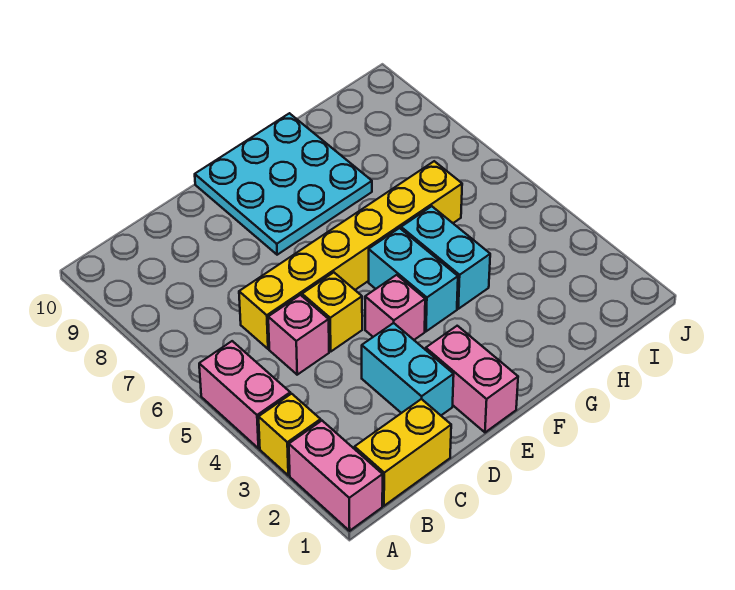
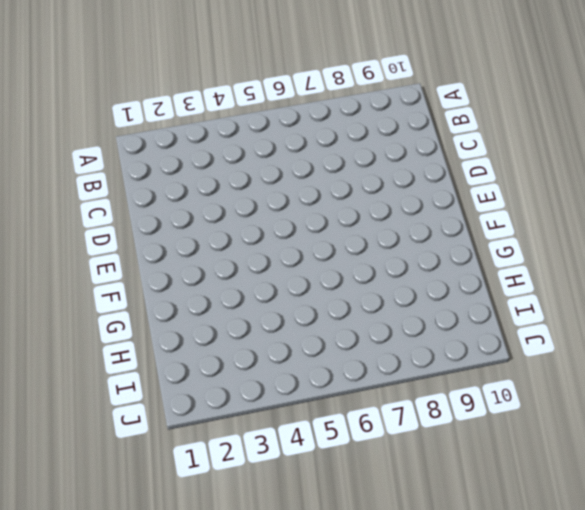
none -> pink brick A1:A2 level 1
none -> yellow brick A3 level 1
none -> pink brick A4:A5 level 1

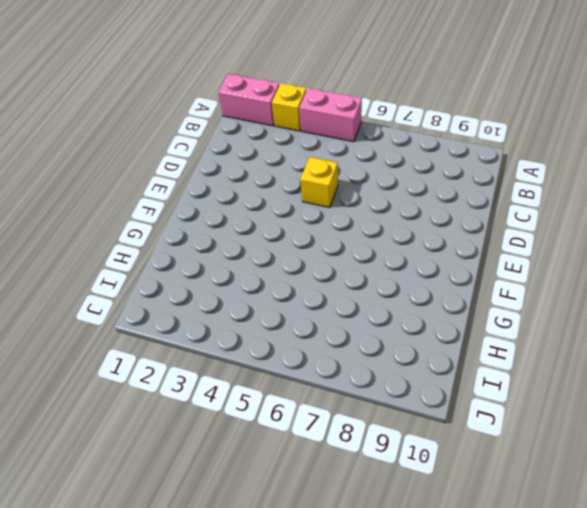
none -> yellow brick B1:C1 level 1
none -> pink brick C5 level 1
none -> yellow brick C6:H6 level 1

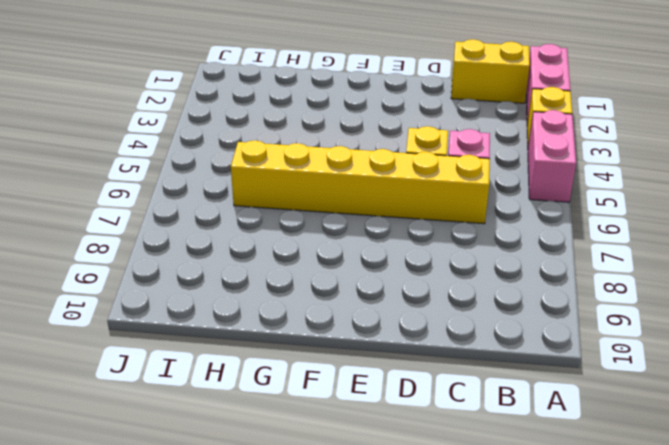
none -> cyan brick D2:D3 level 1
none -> pink brick E1:E2 level 1
none -> pink brick E4 level 1

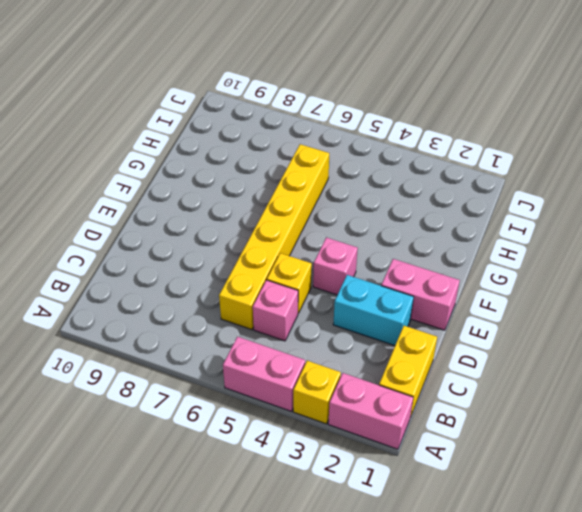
none -> cyan plate E8:G10 level 1
none -> cyan brick F4:F5 level 1
none -> cyan brick G4:G5 level 1

